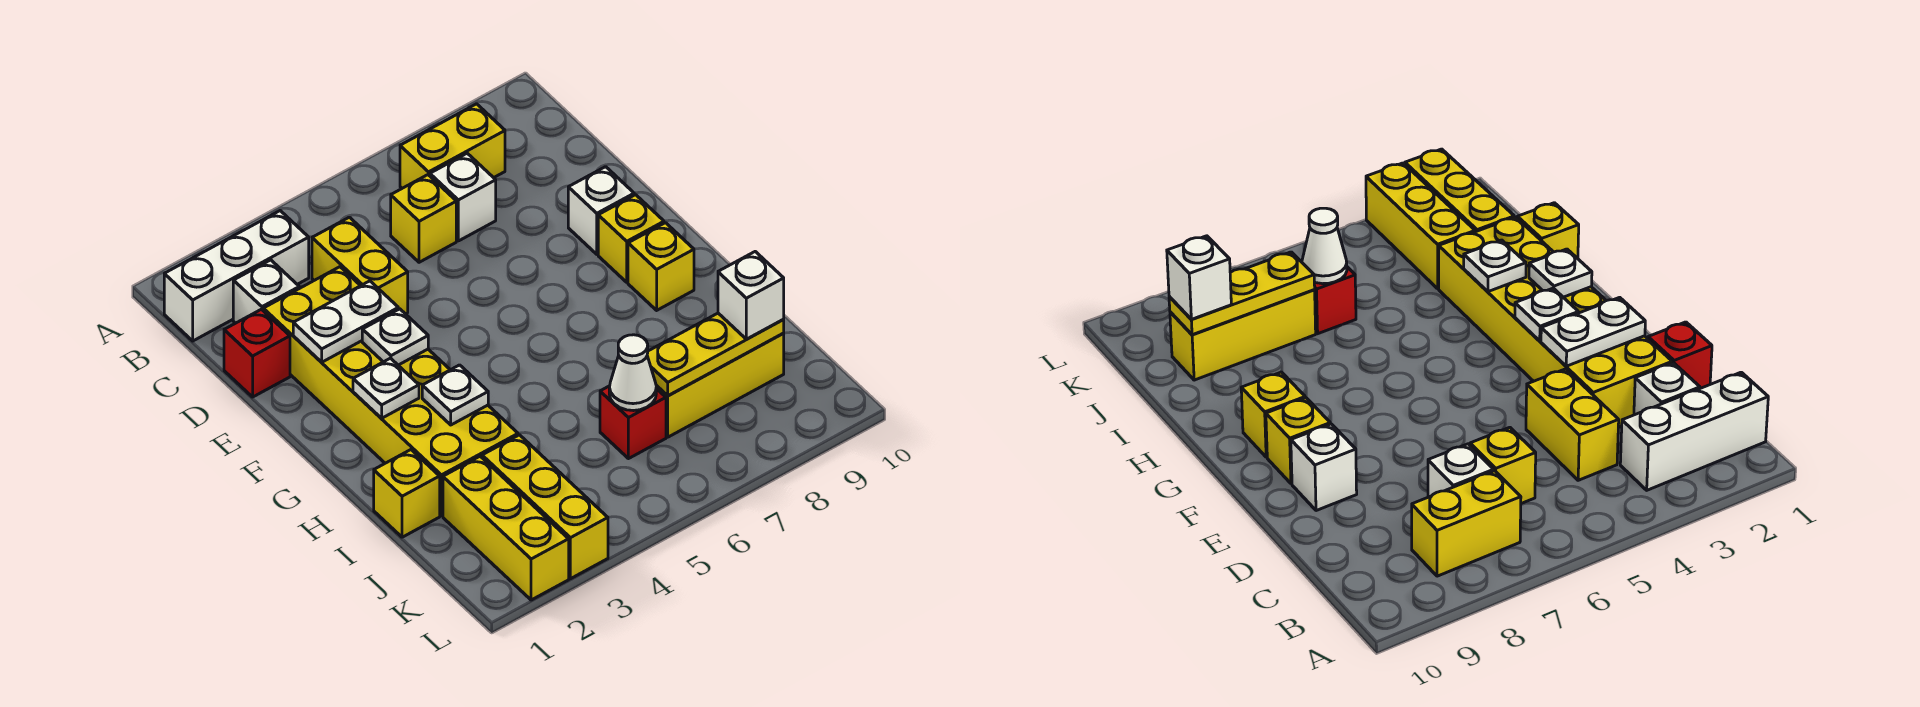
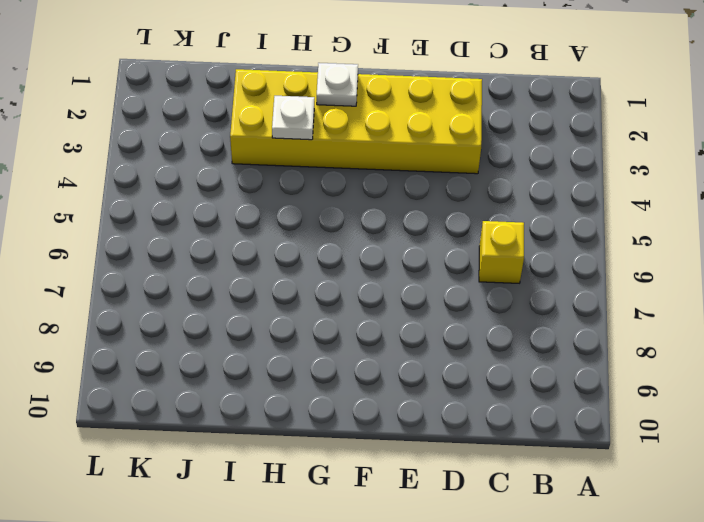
none -> white brick B1:B3 level 1
none -> yellow brick B7:B8 level 1
none -> white brick C2 level 1

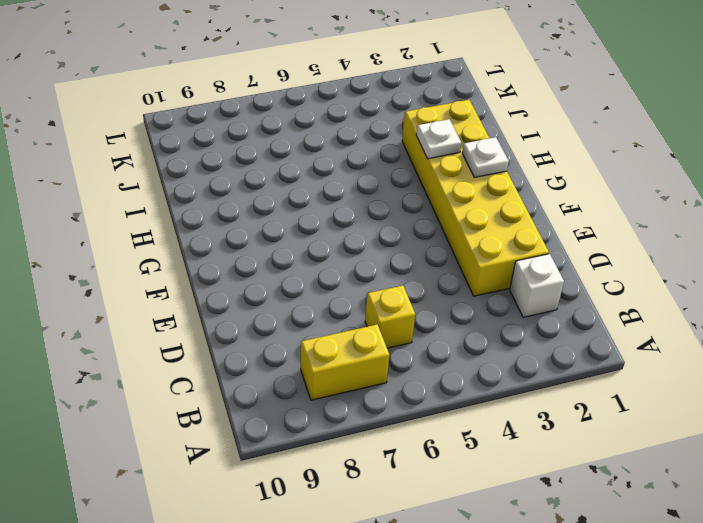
none -> white brick B1:B3 level 1
none -> yellow brick C4:D4 level 1
none -> white brick C7 level 1

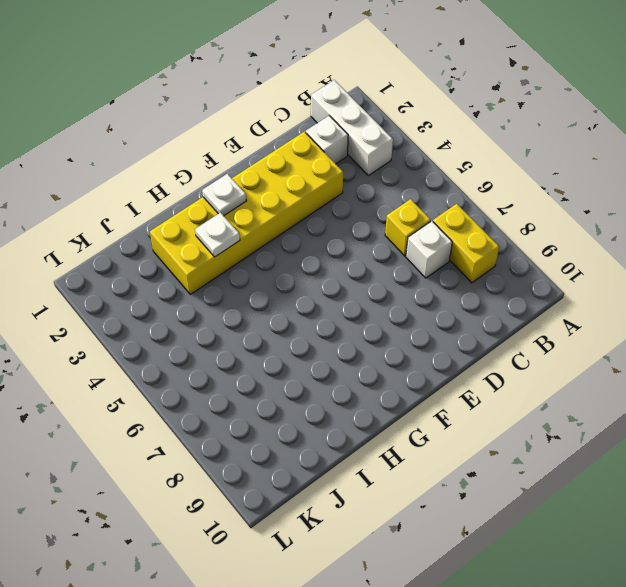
none -> yellow brick C4:D4 level 1
none -> red brick D1 level 1
none -> white brick E9 level 1

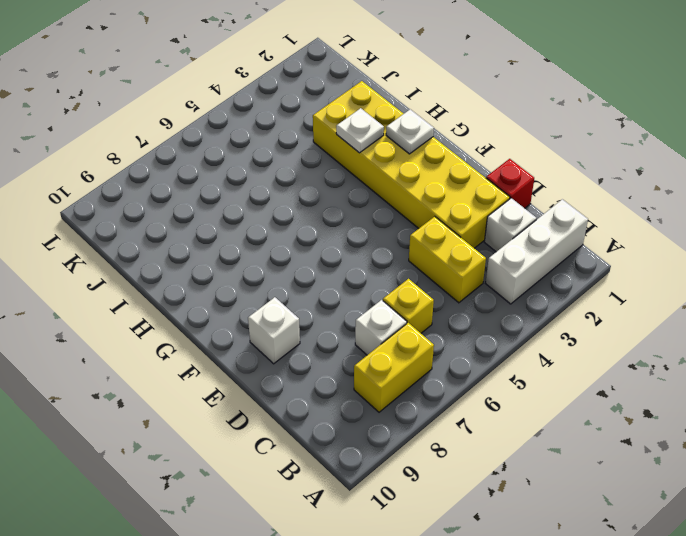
none -> yellow brick F9 level 1
none -> yellow brick G9 level 1
none -> yellow brick I1 level 1

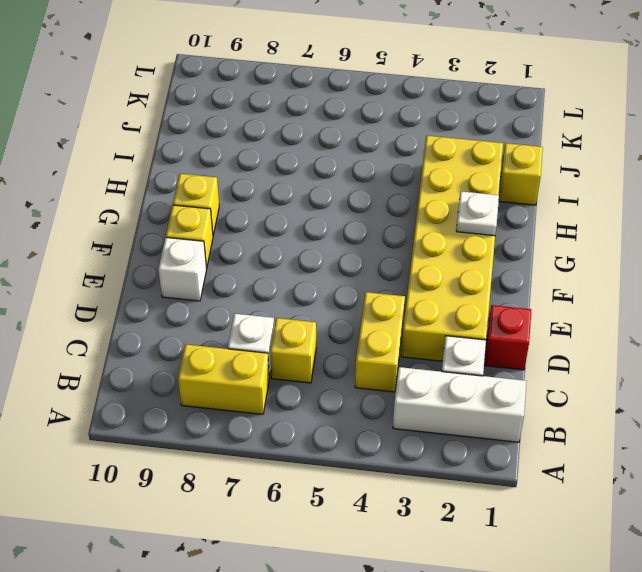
none -> yellow brick J2:L2 level 1
none -> yellow brick J3:L3 level 1
none -> red brick J6 level 1

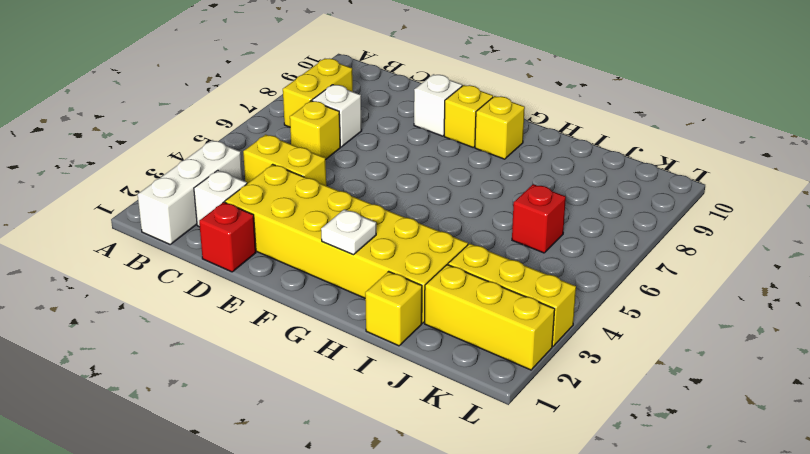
none -> yellow brick J7:J9 level 1
none -> white plate E2:E3 level 2
none -> white plate F3 level 2

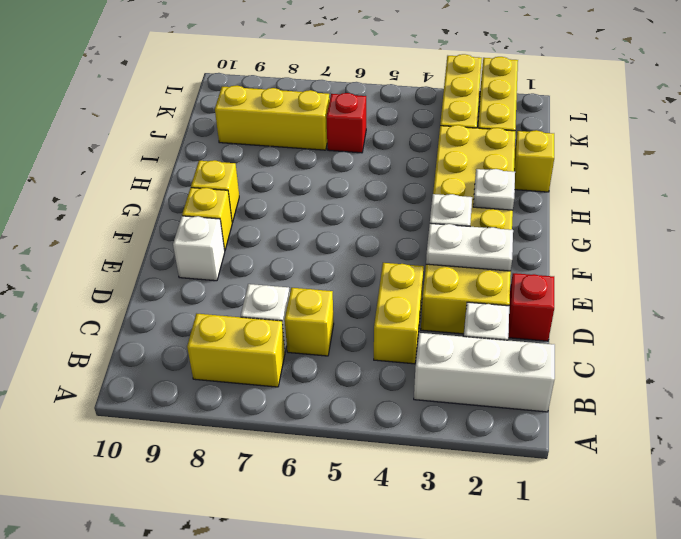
none -> white plate H3 level 2
none -> white cone J6 level 2
none -> yellow plate J7:J9 level 2

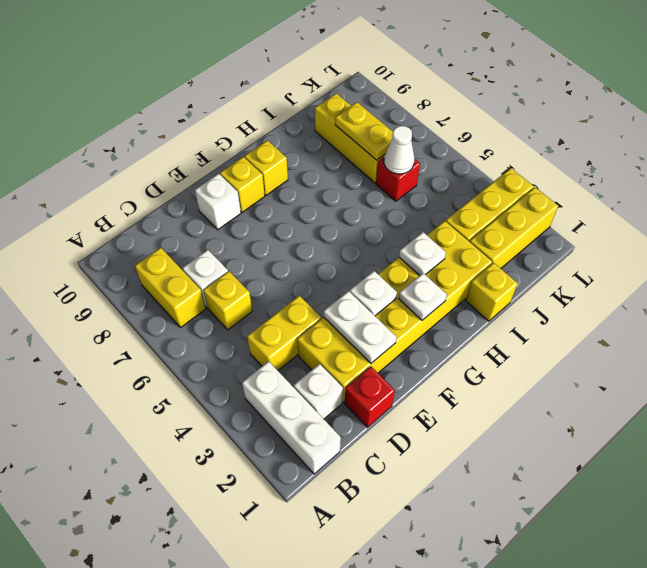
yellow plate J7:J8 level 2 -> yellow plate J7:J9 level 2
none -> white brick J9 level 3

